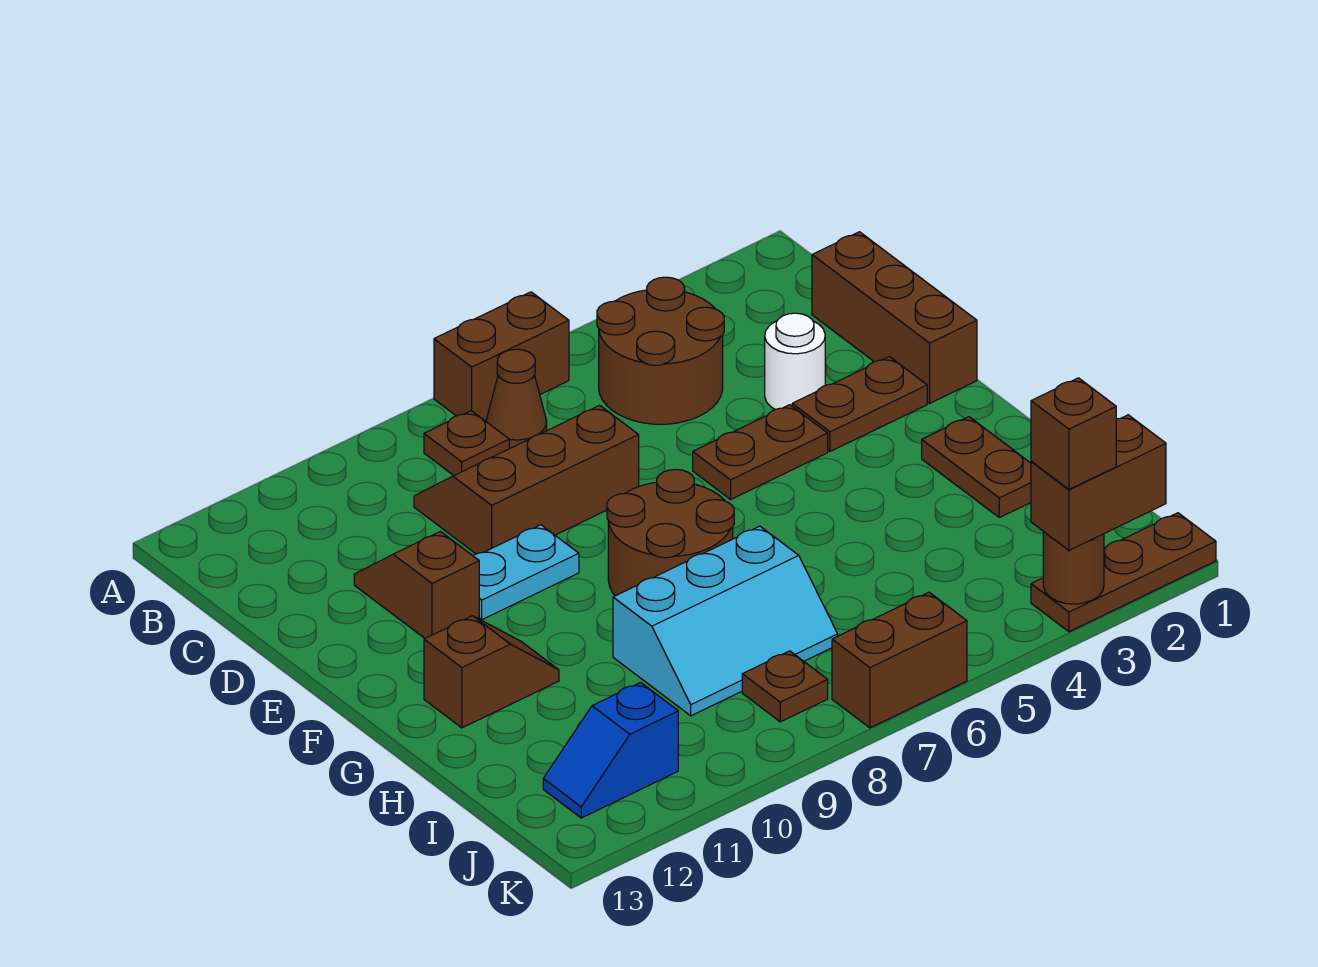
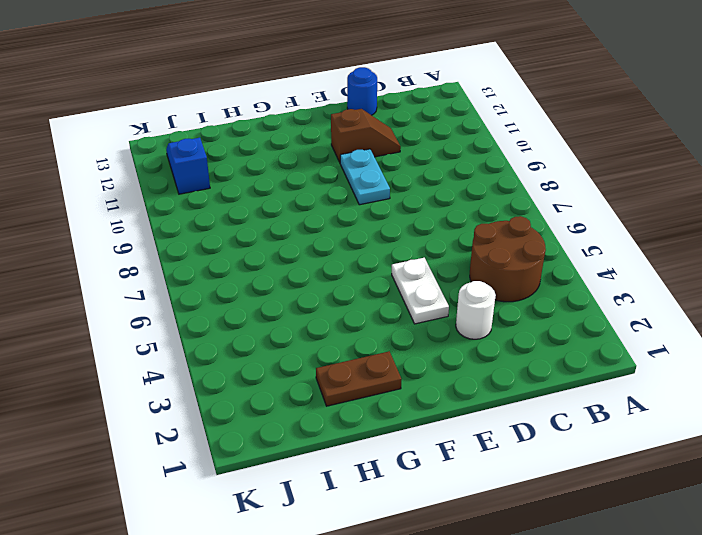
blue round brick D13 level 1 -> none
white plate E4:E5 level 1 -> brown plate E4:E5 level 1
none -> brown brick A6:A7 level 1
none -> brown cone B7 level 1
none -> brown plate B8 level 1

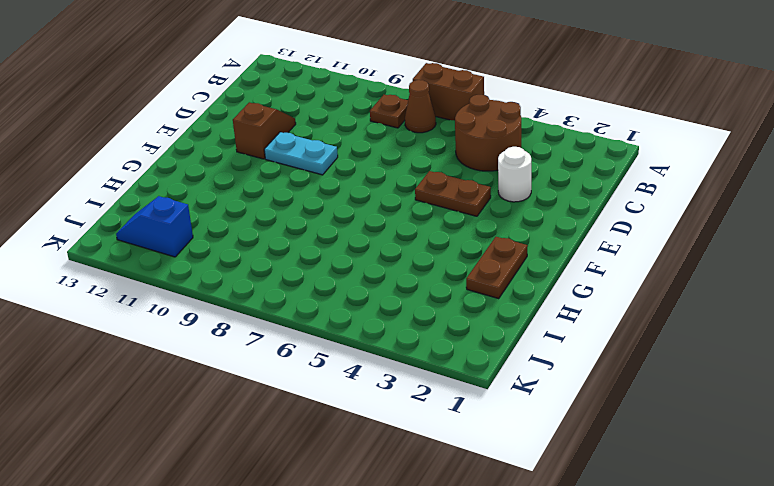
none -> brown brick C1:E1 level 1
none -> brown slope C7:D9 level 1 top D
none -> brown plate E2:E3 level 1

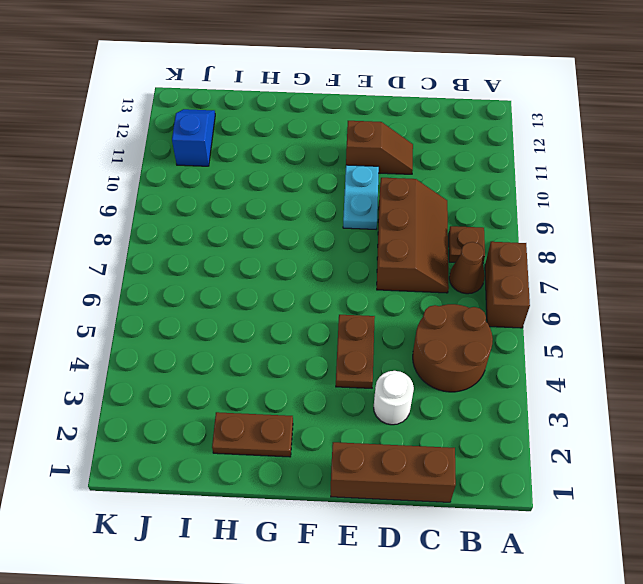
none -> brown plate E2:E3 level 1
none -> brown round brick F7:G8 level 1
none -> brown slope G11:G12 level 1 top 12

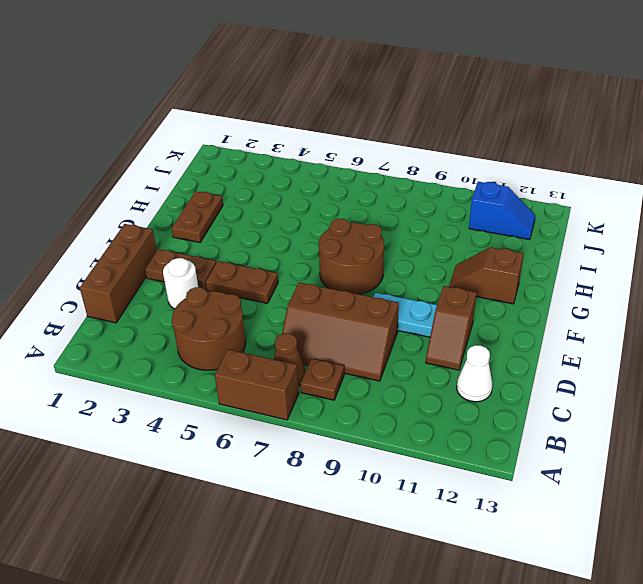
white cone C12 level 1 -> none
none -> cyan slope H7:I9 level 1 top H
none -> brown plate J8 level 1
none -> brown plate K1:K3 level 1

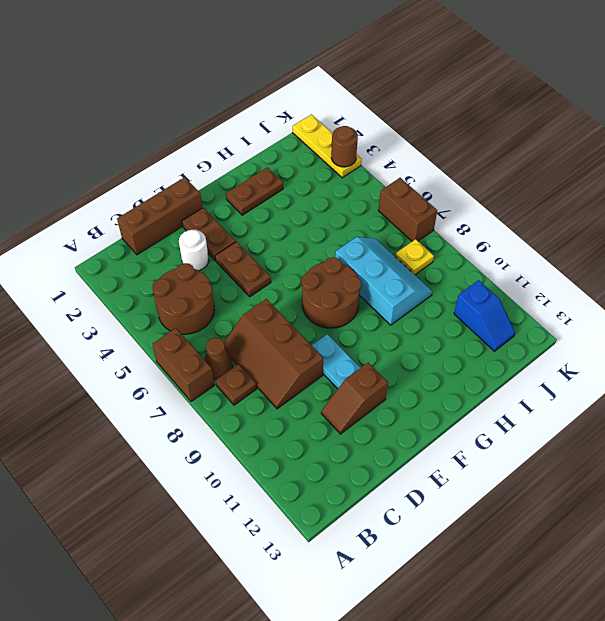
yellow plate J8 level 1 -> brown plate J8 level 1
yellow plate K1:K3 level 1 -> brown plate K1:K3 level 1
none -> brown slope G11:G12 level 1 top 12
none -> brown brick K2:K3 level 3
none -> brown brick K3 level 4

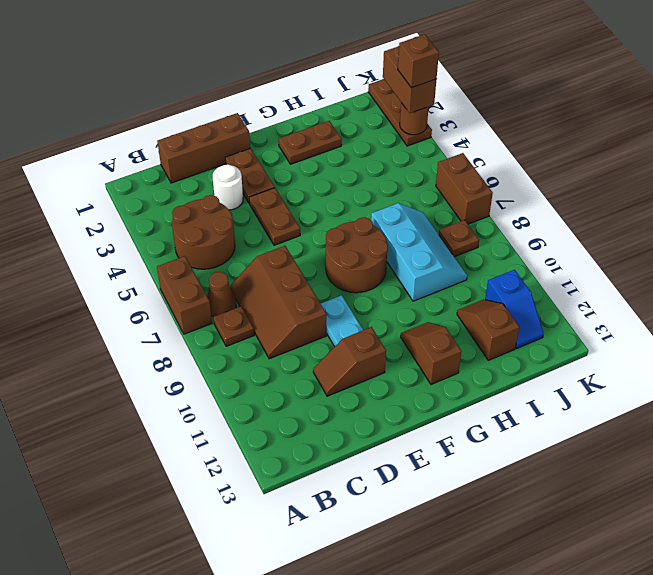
brown slope I11:I12 level 1 top 12 -> none

